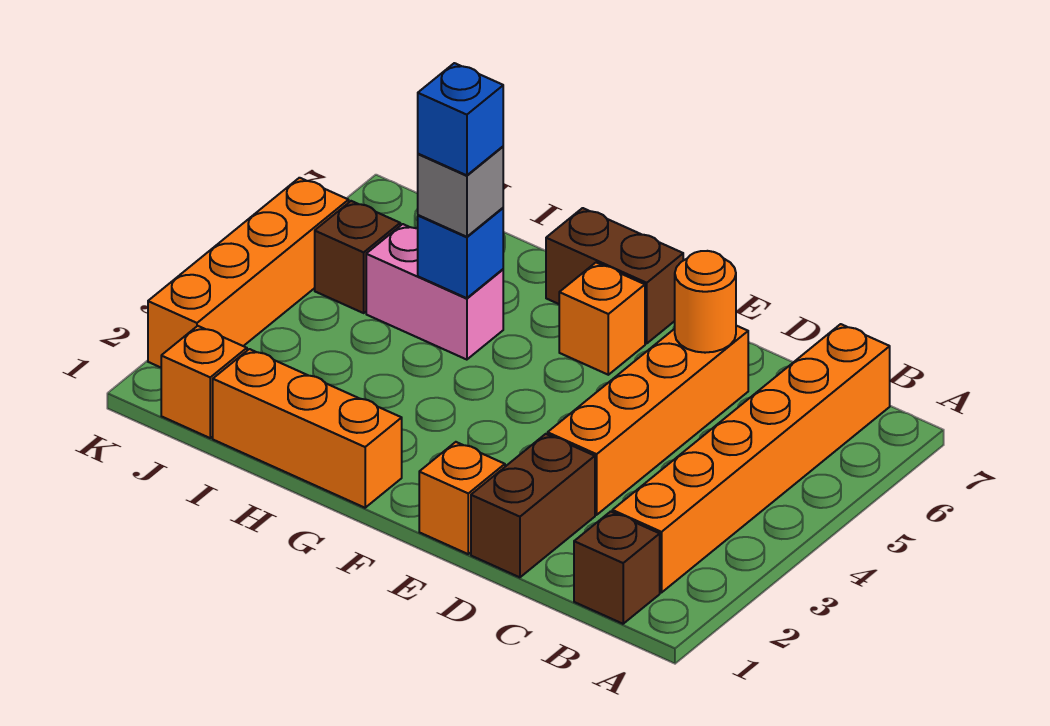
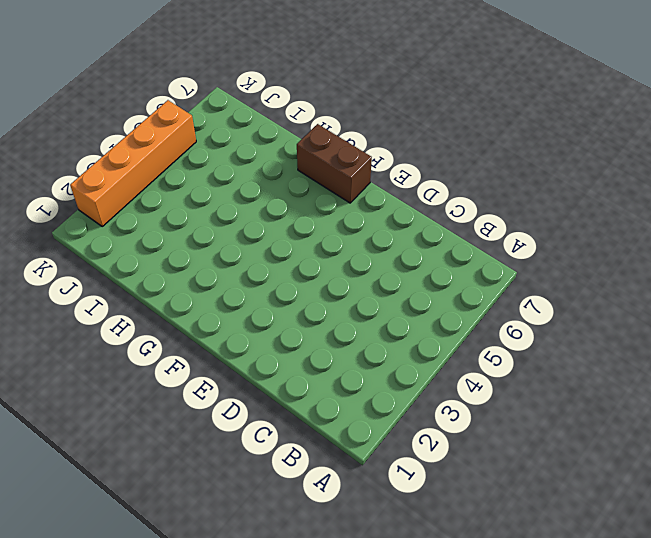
none -> brown brick B1 level 1
none -> orange brick B2:B7 level 1
none -> brown brick D1:D2 level 1

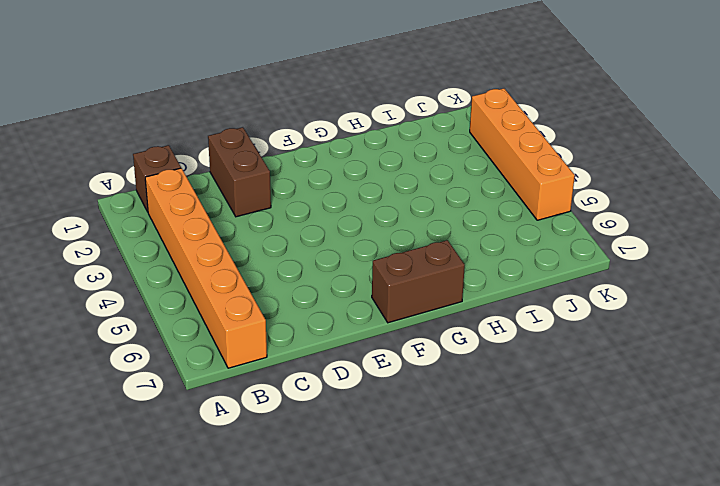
none -> orange brick D3:D6 level 1
none -> orange brick E1 level 1
none -> orange brick F6 level 1

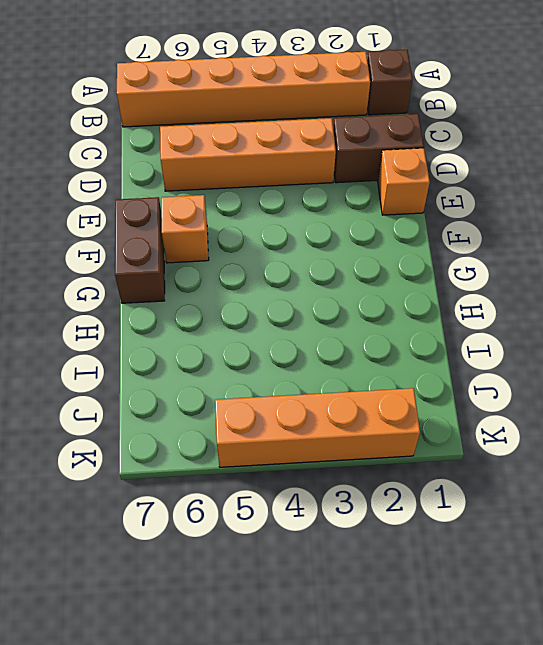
none -> orange brick G1:I1 level 1
none -> pink brick H5:I5 level 1
none -> orange brick J1 level 1

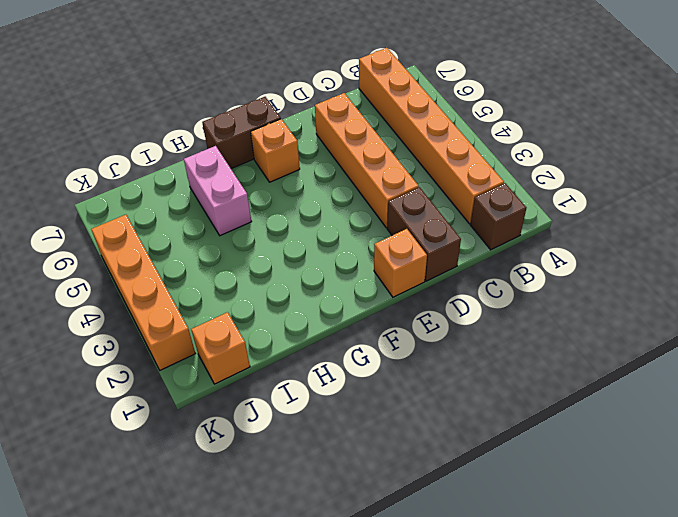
pink brick H5:H6 level 1 -> pink brick H5:I5 level 1
none -> orange brick G1:I1 level 1
none -> brown brick J5 level 1
none -> orange round brick D6 level 2

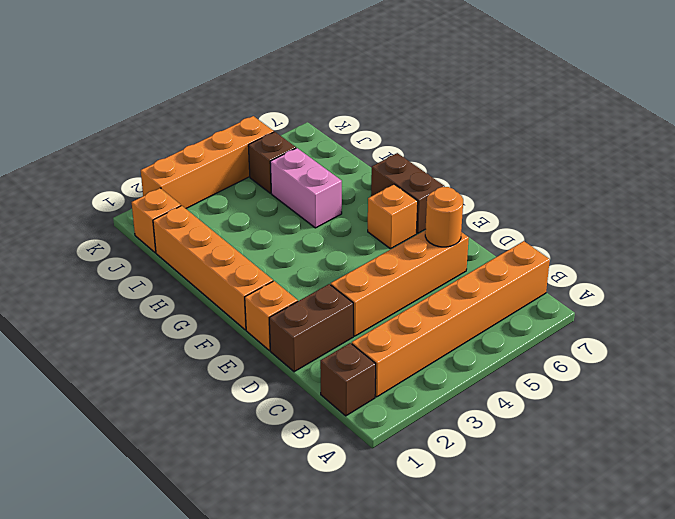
orange brick F1:I1 level 1 -> orange brick G1:I1 level 1
none -> blue brick H5 level 2
none -> grey brick H5 level 3
none -> blue brick H5 level 4

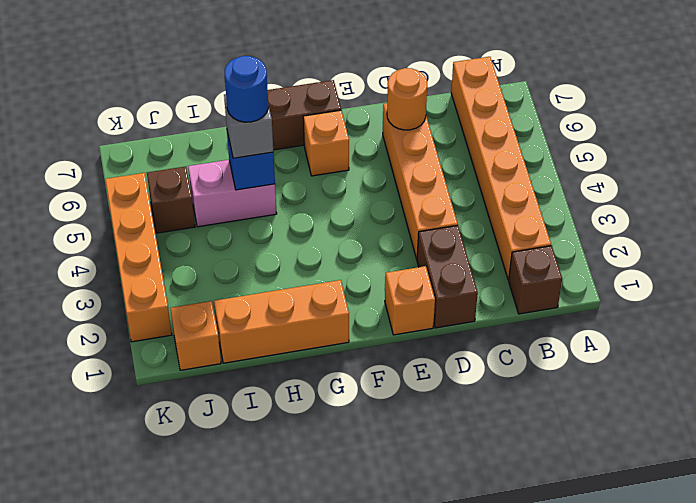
blue round brick H5 level 4 -> blue brick H5 level 4

